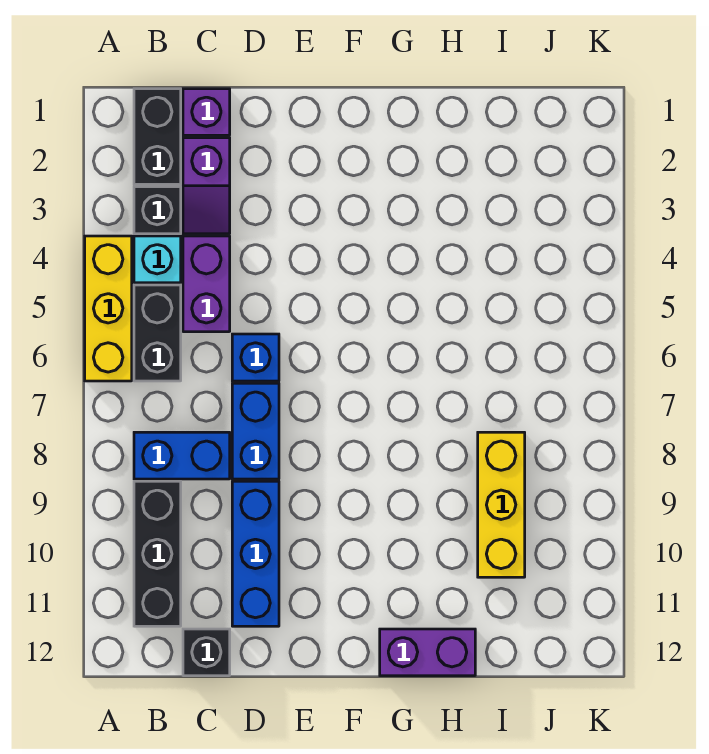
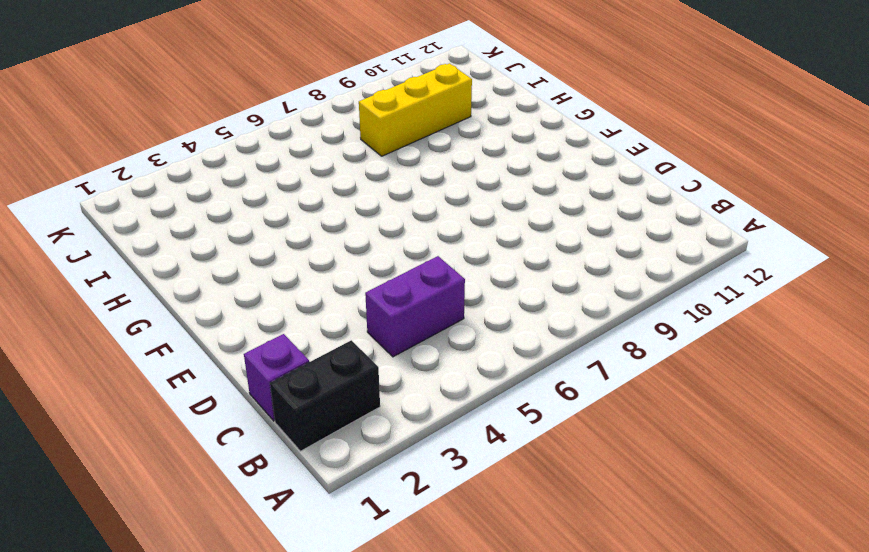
none -> yellow brick A4:A6 level 1
none -> black brick B3 level 1
none -> cyan brick B4 level 1

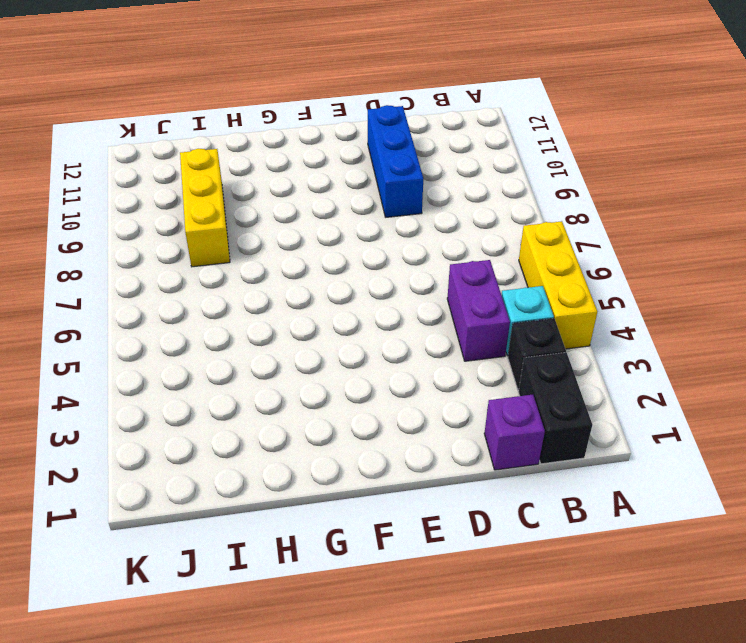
none -> black brick B5:B6 level 1
none -> blue brick B8:C8 level 1
none -> black brick B9:B11 level 1

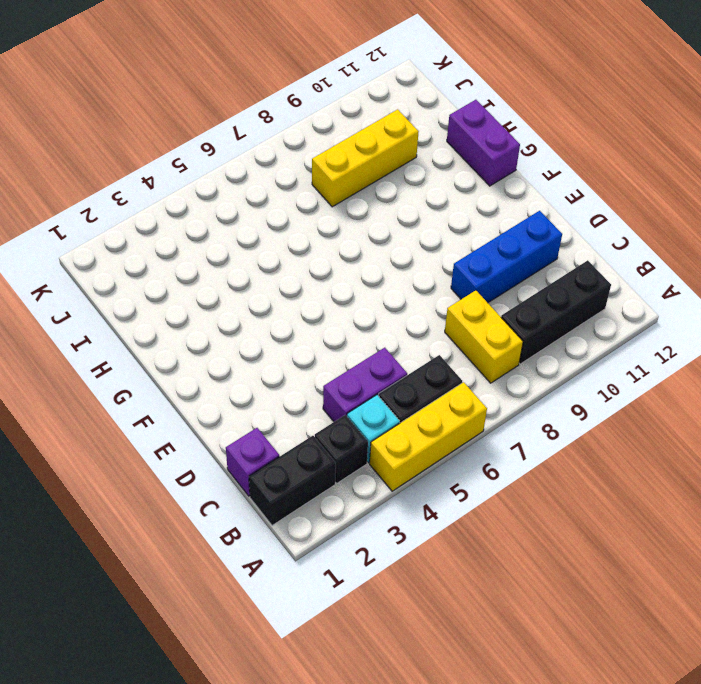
yellow brick B8:C8 level 1 -> blue brick B8:C8 level 1
none -> purple slope C2:C3 level 1 top 2
none -> black brick C12 level 1
none -> blue brick D6 level 1

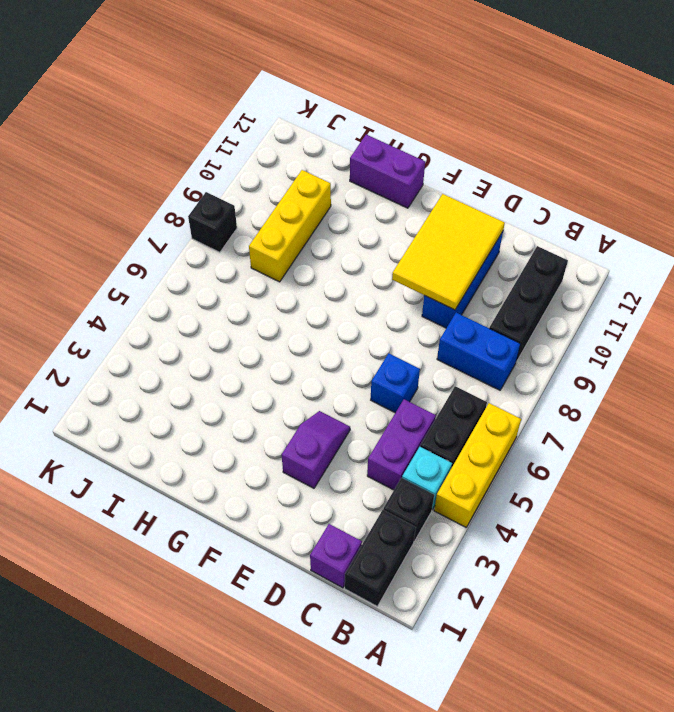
yellow tile D9:E11 level 2 -> none
purple slope E3:E4 level 1 top 3 -> purple slope C2:C3 level 1 top 2
black brick K8 level 1 -> black brick C12 level 1
none -> blue brick D7:D8 level 1

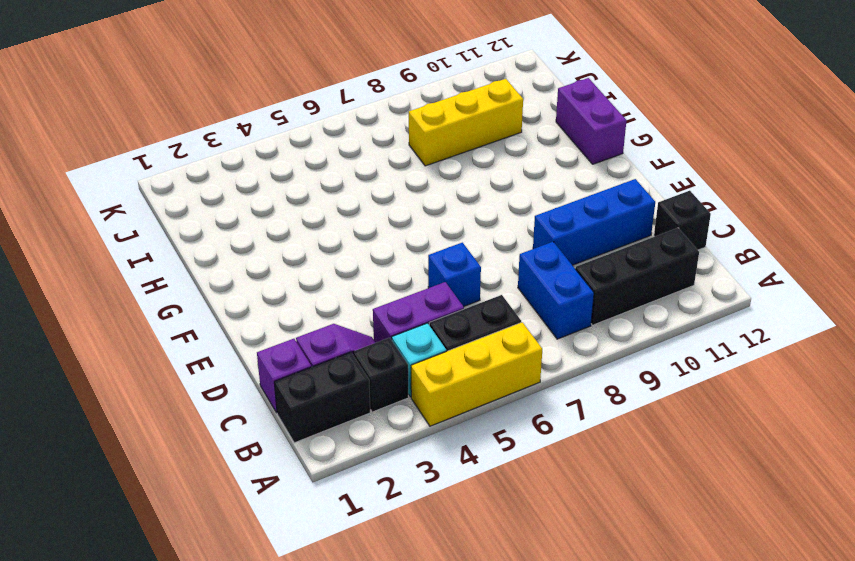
none -> blue brick D7:D8 level 1

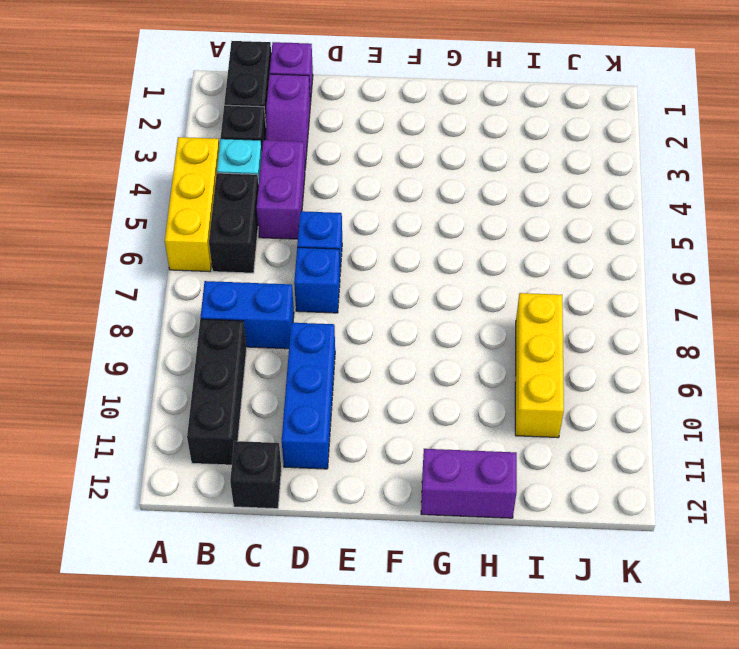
blue brick D7 level 1 -> blue brick D7:D8 level 1

